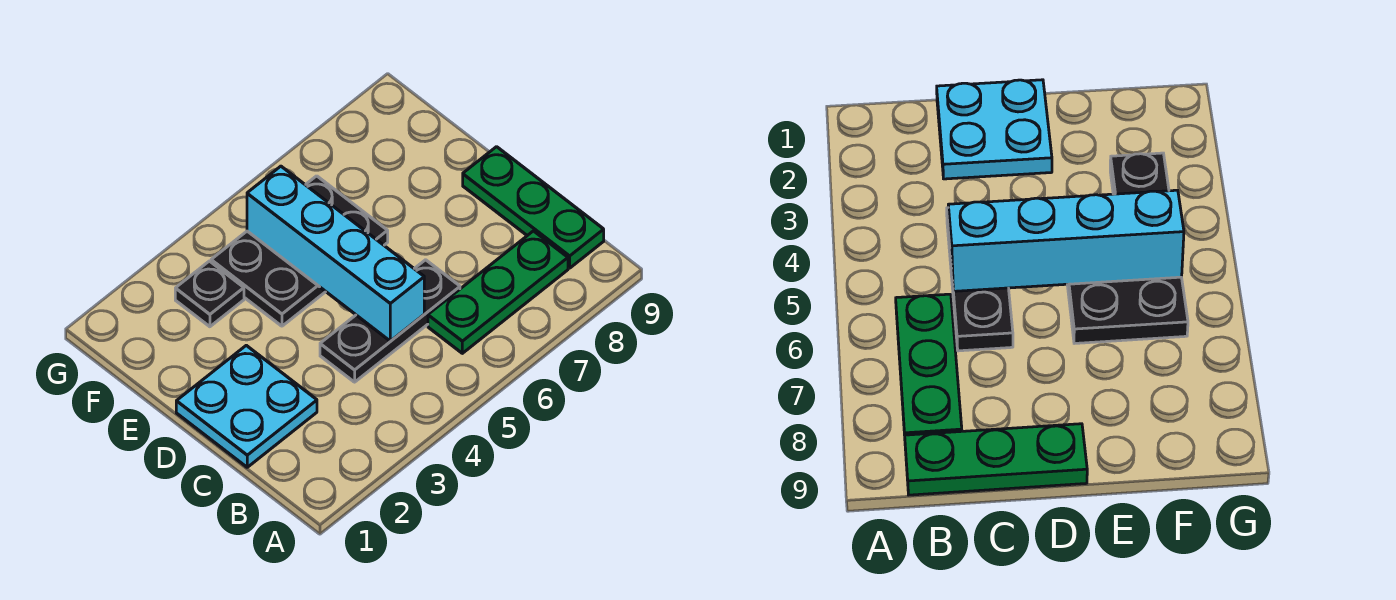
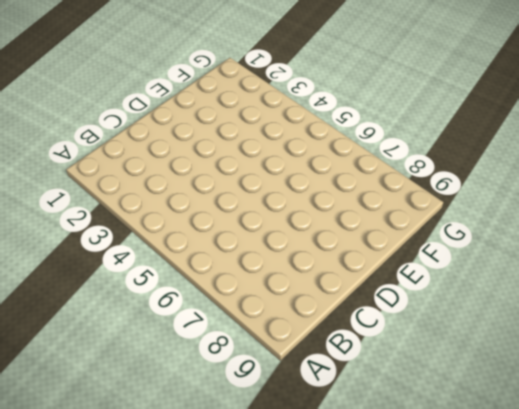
none -> green plate B6:B8 level 1
none -> green plate B9:D9 level 1

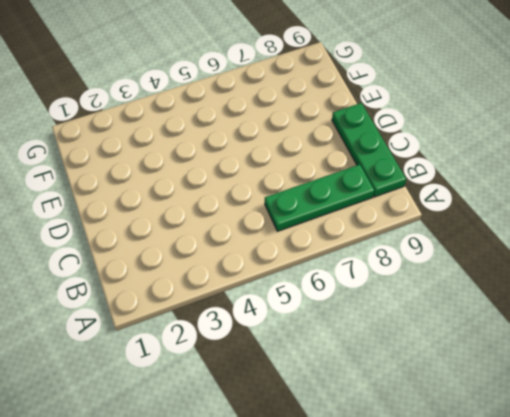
none -> cyan plate C1:D2 level 1
none -> black plate C4:C6 level 1

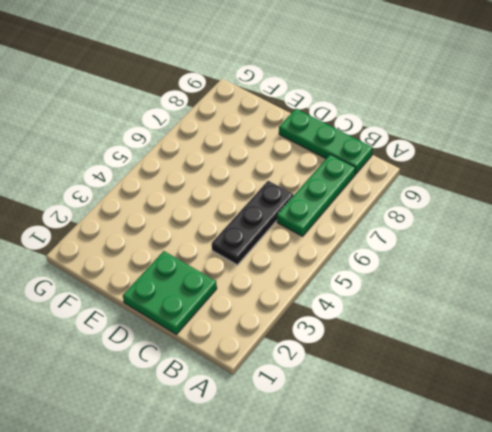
green plate C1:D2 level 1 -> cyan plate C1:D2 level 1
none -> black plate E4:F6 level 1
none -> black plate F3 level 1

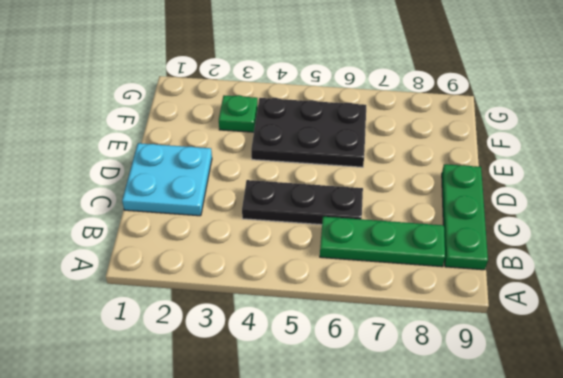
green plate F3 level 1 -> black plate F3 level 1
none -> cyan brick C5:F5 level 2

